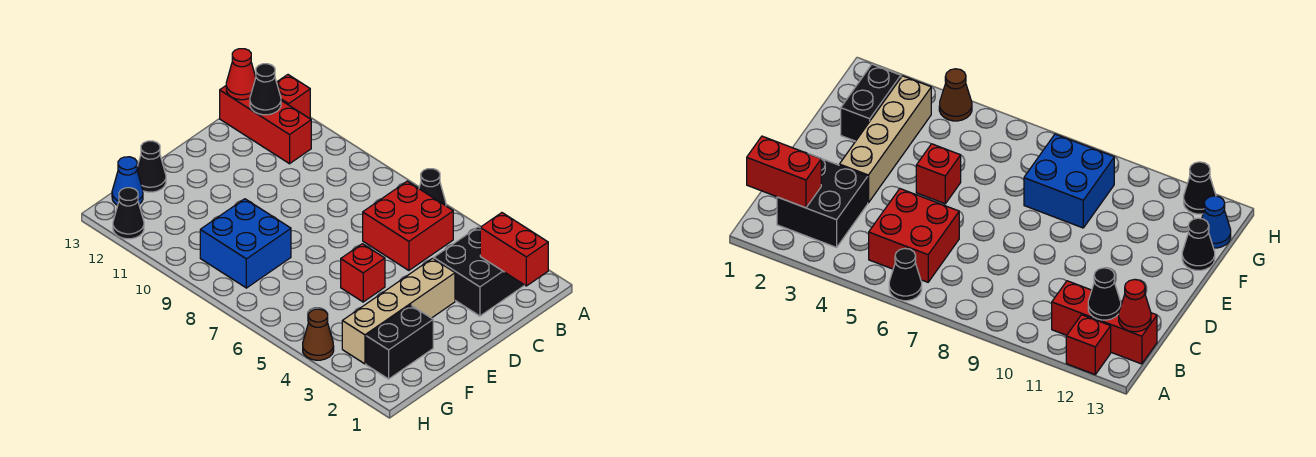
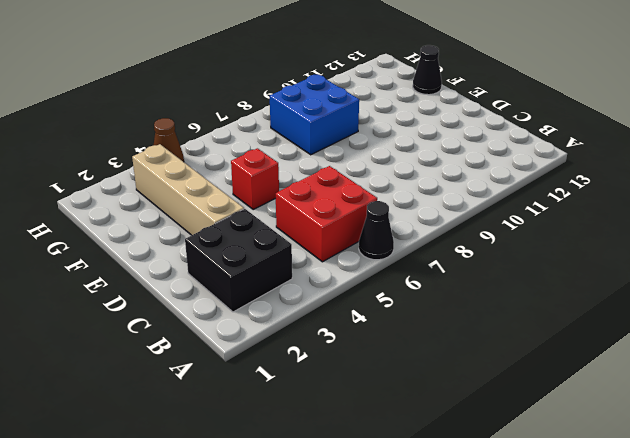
none -> red brick A12 level 1
none -> red brick B11:B13 level 1
none -> black brick F2:G2 level 1

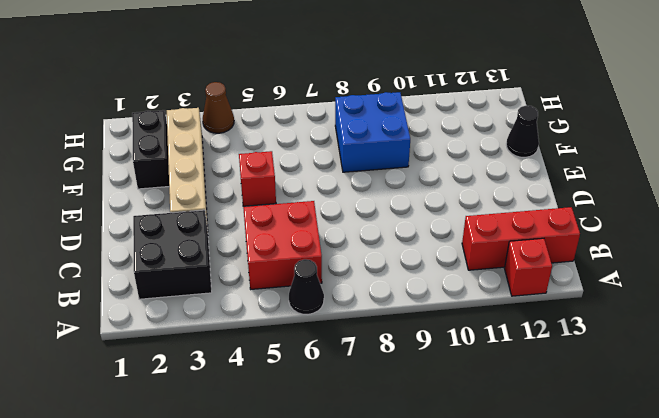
none -> blue cone G13 level 1
none -> black cone H12 level 1
none -> red brick B1:B2 level 2

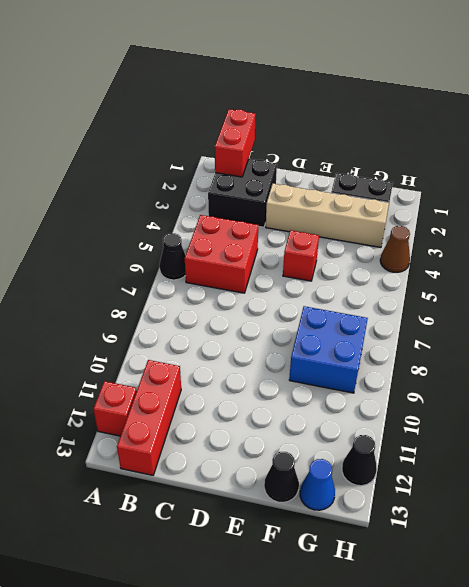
none -> black cone B12 level 2
none -> red cone B13 level 2

